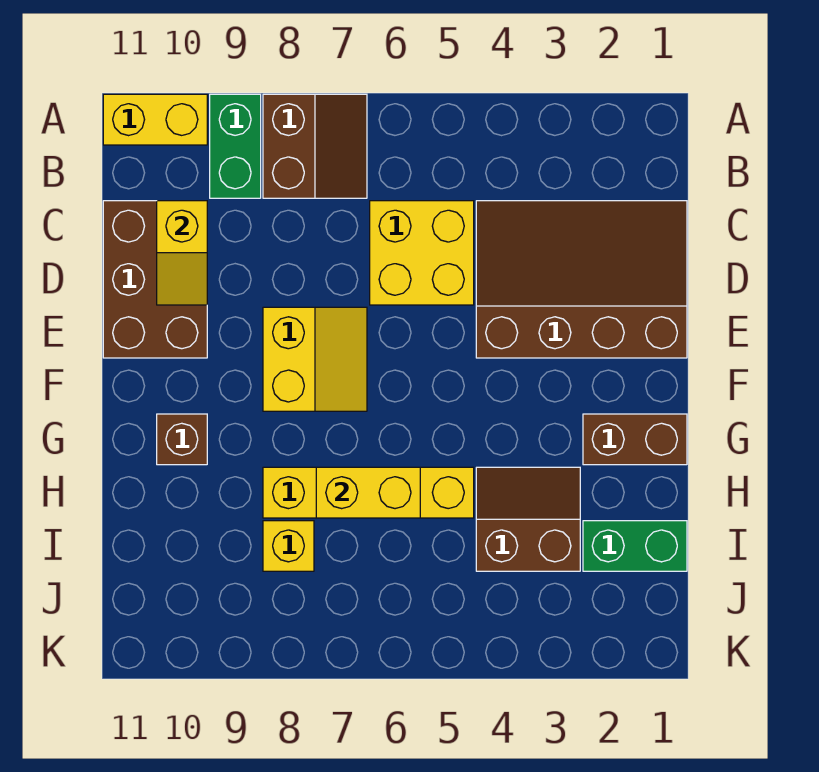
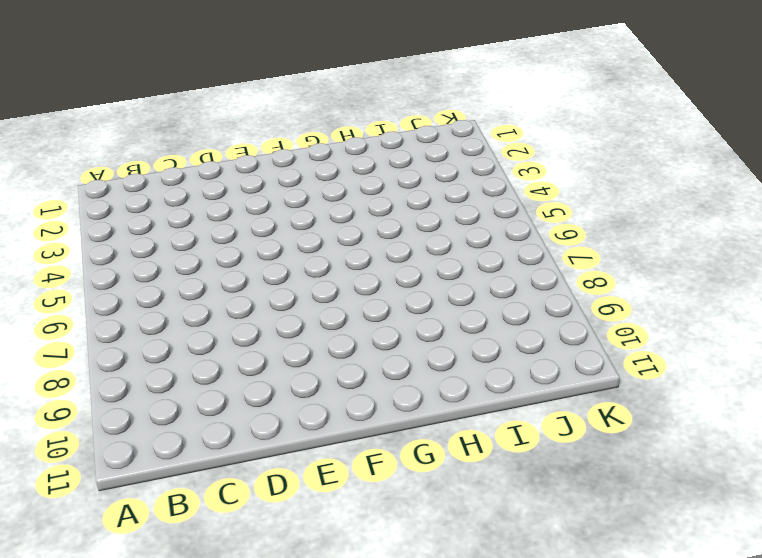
none -> brown slope A7:B8 level 1 top 8
none -> green brick A9:B9 level 1
none -> yellow brick A10:A11 level 1

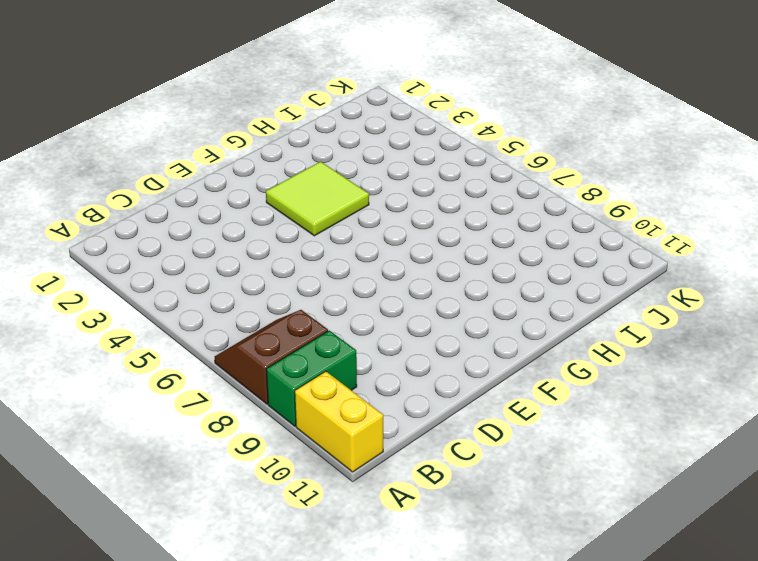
lime tile F3:G4 level 1 -> none
none -> brown slope C1:E4 level 1 top E
none -> yellow brick C5:D6 level 1
none -> brown brick C10:E11 level 1

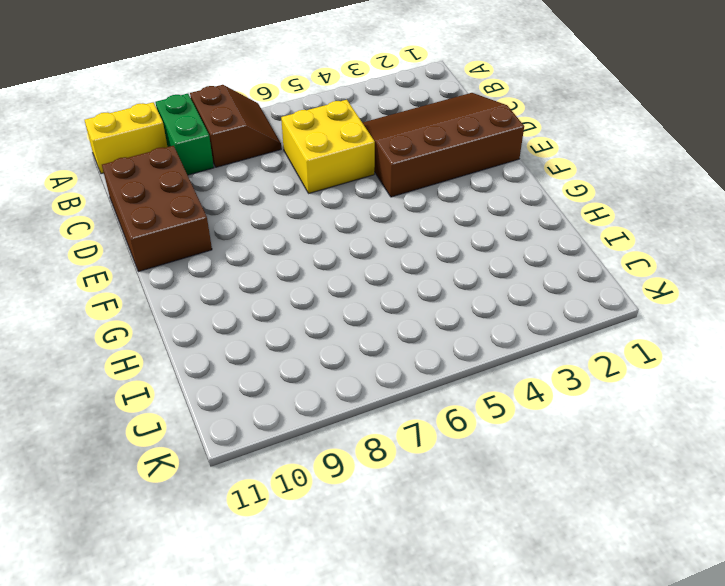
none -> yellow slope E7:F8 level 1 top 8
none -> brown brick G1:G2 level 1
none -> brown brick G10 level 1

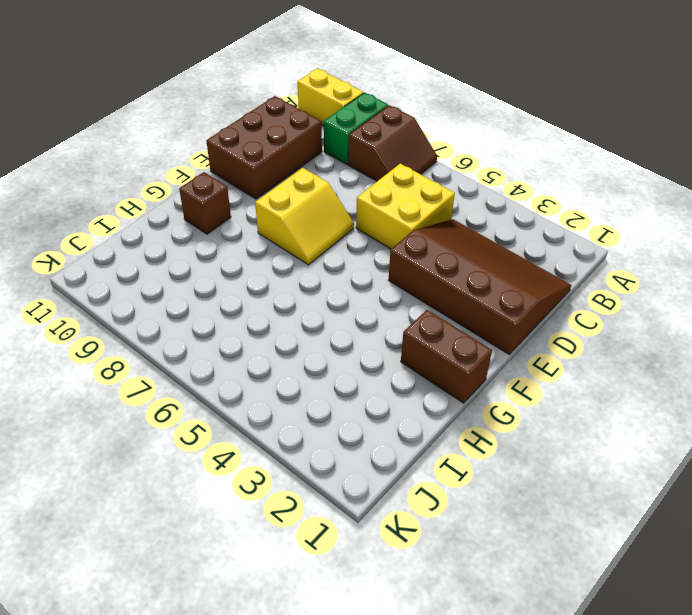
none -> brown slope H3:I4 level 1 top I
none -> yellow brick H5:H8 level 1
none -> green brick I1:I2 level 1

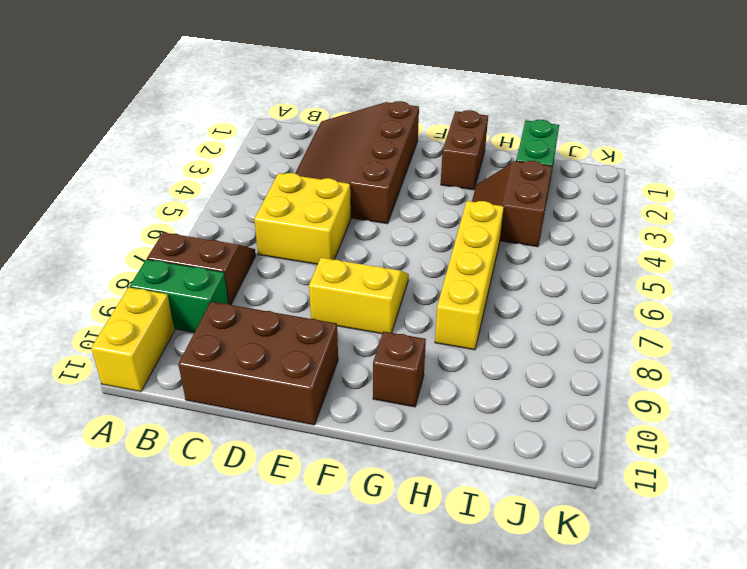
none -> yellow brick I8 level 1
none -> yellow slope C10:D10 level 2 top C
none -> yellow brick H6:H7 level 2

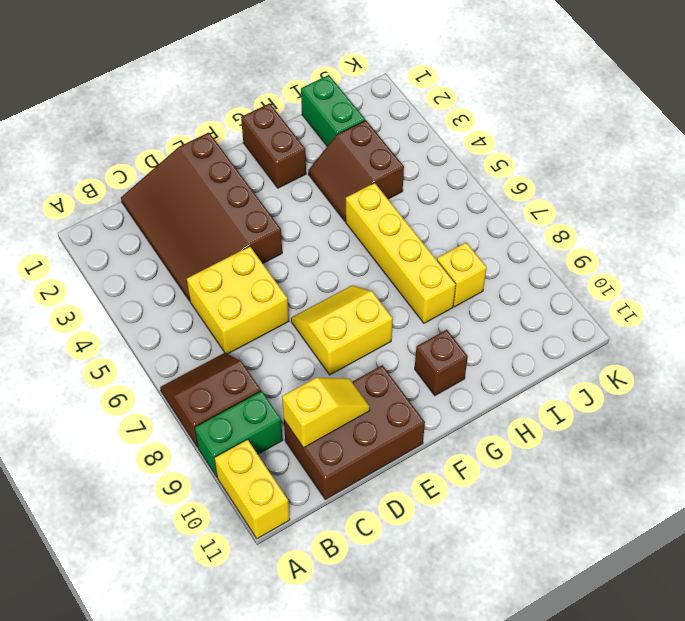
none -> yellow brick H6:H7 level 2

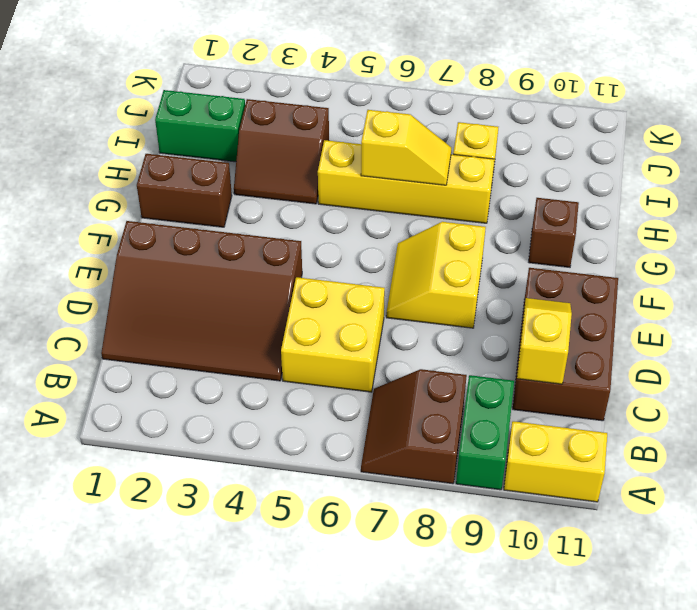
yellow slope H6:H7 level 2 top 6 -> yellow brick H6:H7 level 2

